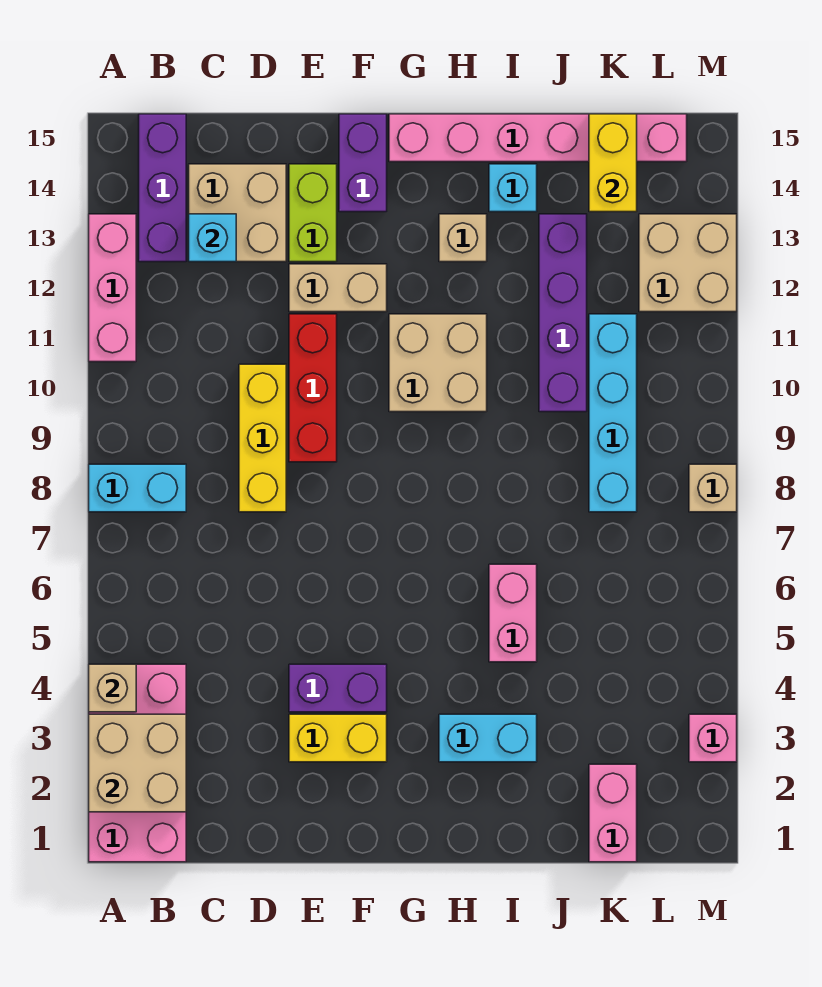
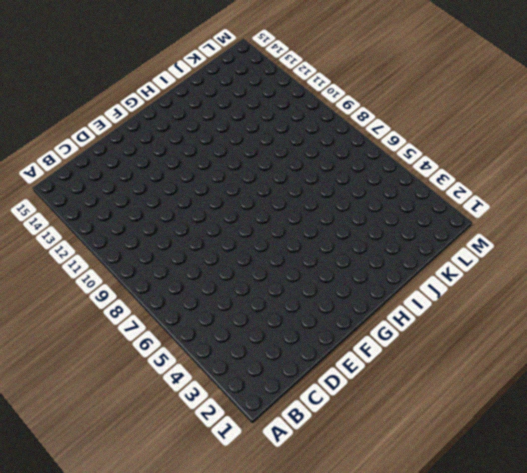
none -> pink brick A1:B4 level 1
none -> cyan brick A8:B8 level 1
none -> pink brick A11:A13 level 1

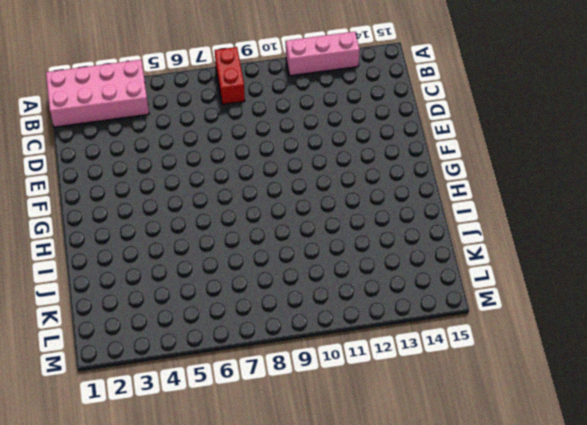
red brick A8:B8 level 1 -> cyan brick A8:B8 level 1
none -> purple brick B13:B15 level 1
none -> tan brick C13:D14 level 1
none -> yellow brick D8:D10 level 1

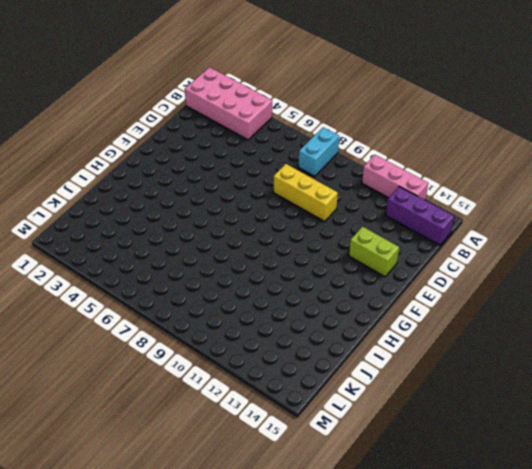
none -> tan brick C13:D14 level 1
none -> yellow brick E3:F3 level 1
none -> purple brick E4:F4 level 1

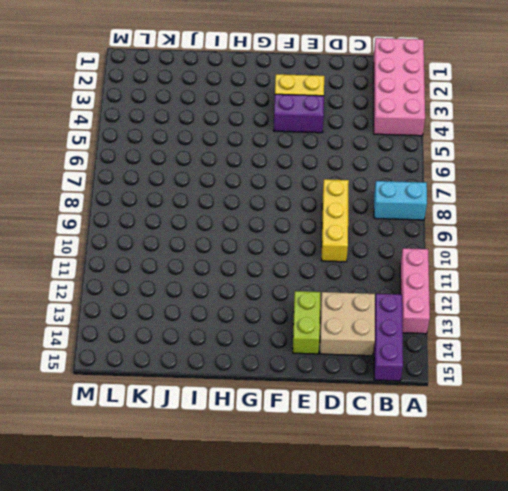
none -> red brick E9:E11 level 1
none -> tan brick E12:F12 level 1
none -> purple brick F14:F15 level 1

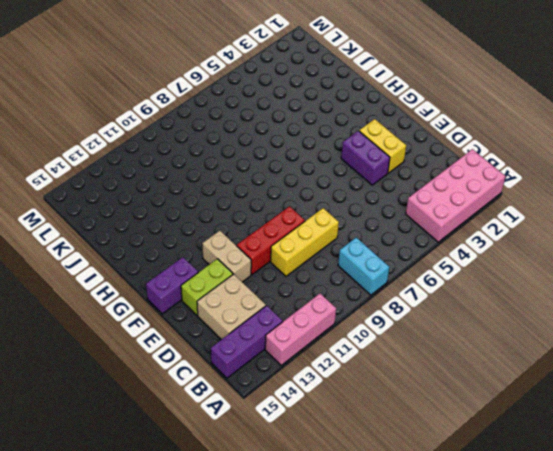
none -> tan brick G10:H11 level 1
none -> pink brick G15:L15 level 1
none -> cyan brick H3:I3 level 1

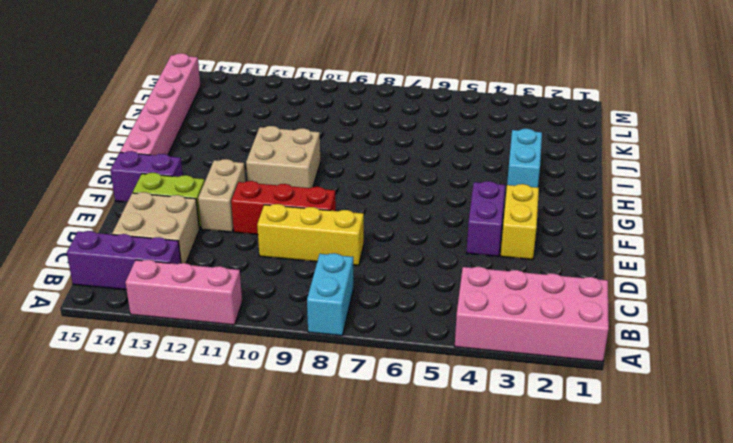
none -> tan brick H13 level 1
none -> pink brick I5:I6 level 1
none -> cyan brick I14 level 1

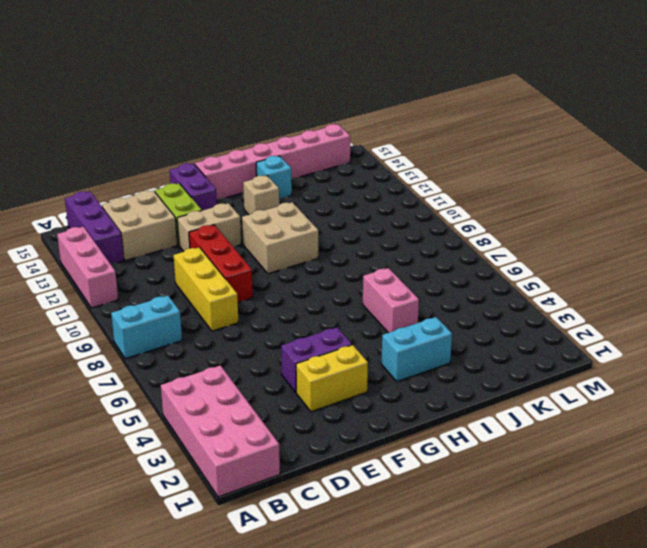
none -> purple brick J10:J13 level 1
none -> pink brick K1:K2 level 1
none -> cyan brick K8:K11 level 1

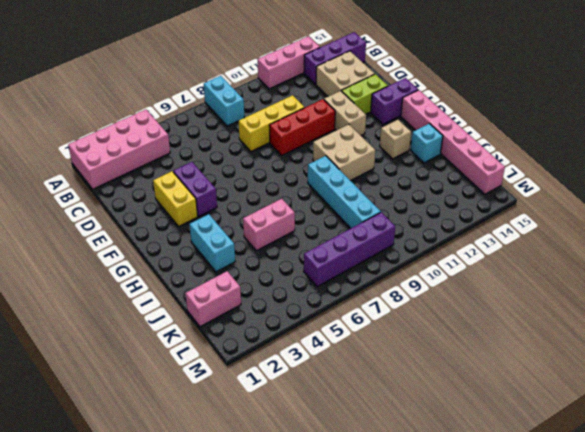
cyan brick H9:K9 level 1 -> cyan brick K8:K11 level 1
purple brick L6:L9 level 1 -> purple brick J10:J13 level 1
none -> tan brick L12:M13 level 1
none -> pink brick M3 level 1
none -> tan brick M8 level 1

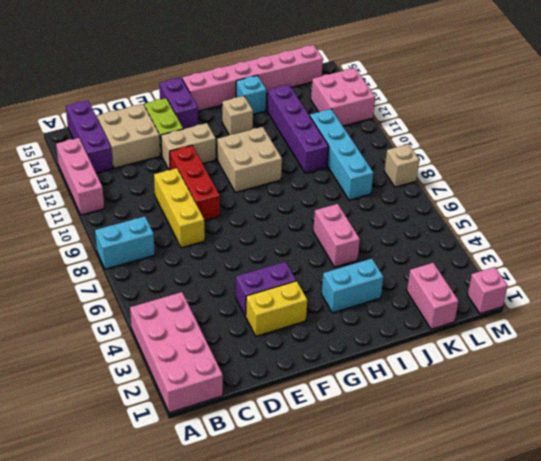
pink brick L12:M13 level 1 -> tan brick L12:M13 level 1
pink brick M1 level 1 -> pink brick M3 level 1
none -> tan brick A2:B3 level 2
none -> tan brick A4 level 2
none -> cyan brick C13 level 2

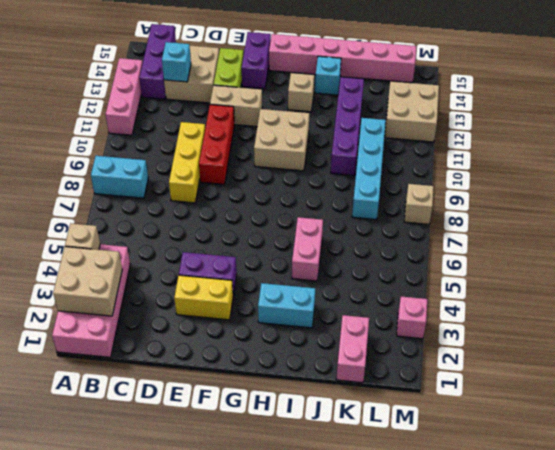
none -> yellow brick K14:K15 level 2

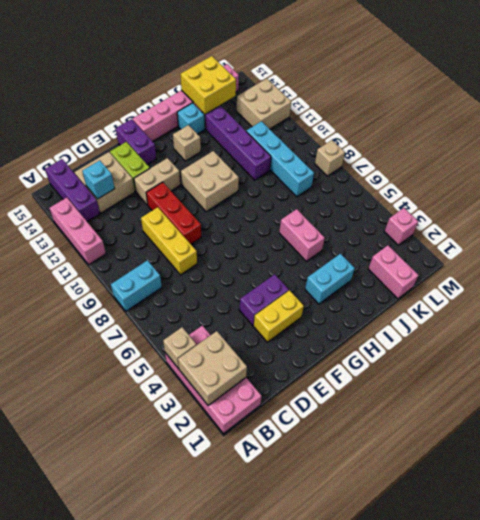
yellow brick J14:K15 level 2 -> yellow brick K14:K15 level 2

